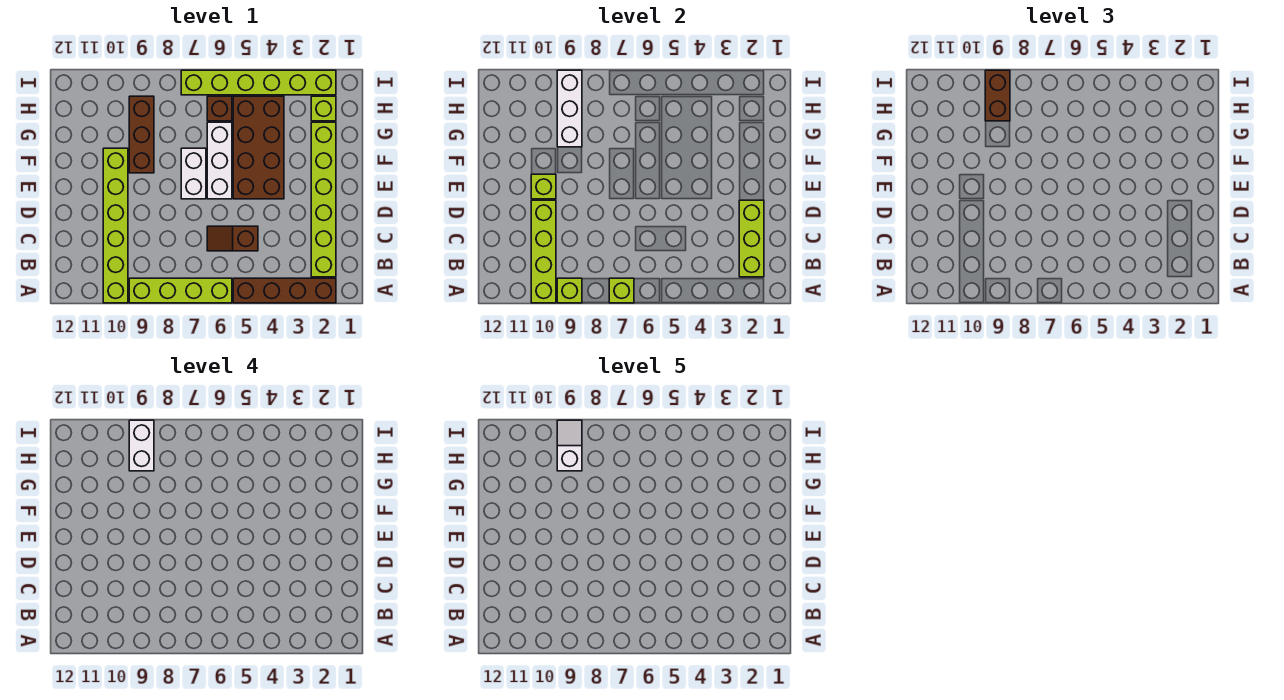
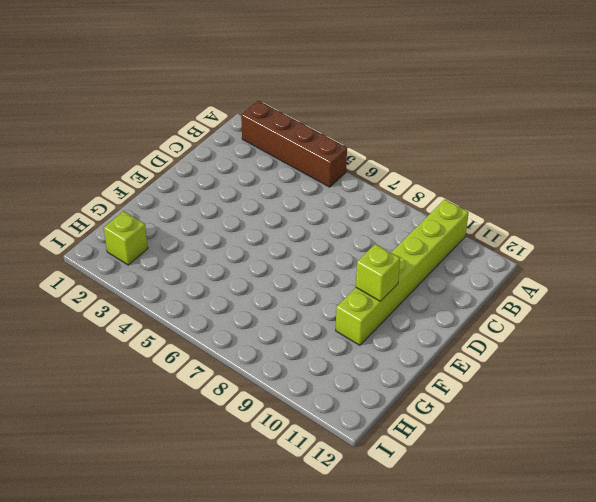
none -> lime brick A6:A9 level 1
none -> lime brick B2:G2 level 1
none -> brown slope C5:C6 level 1 top 5

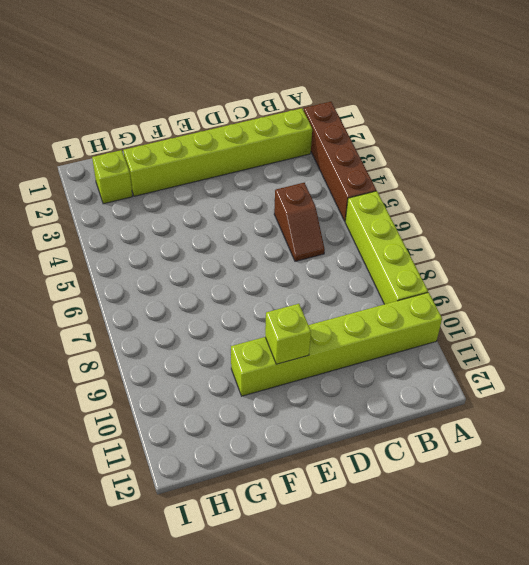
none -> brown brick E4:H5 level 1
none -> white brick E6:G6 level 1
none -> white brick E7:F7 level 1

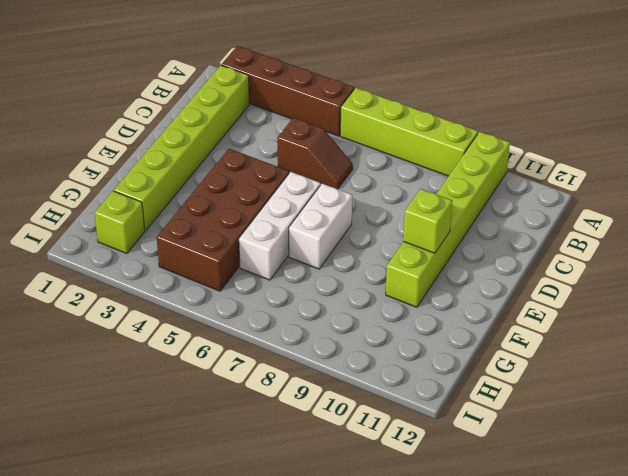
none -> brown brick F9:H9 level 1
none -> brown brick H6 level 1
none -> lime brick I2:I7 level 1

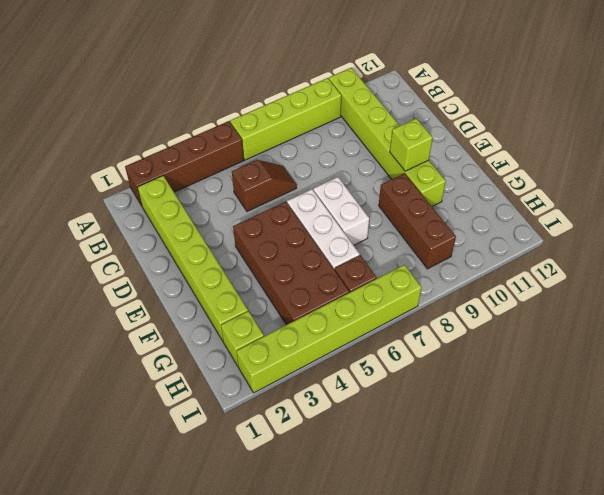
none -> lime brick A7 level 2
none -> lime brick A9 level 2
none -> lime brick A10:D10 level 2

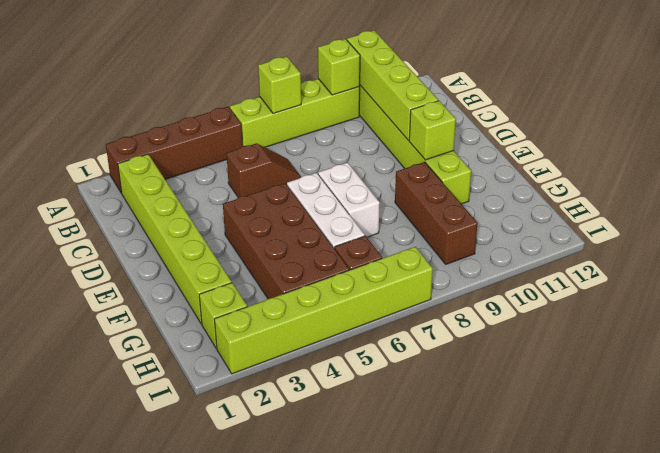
none -> lime brick B2:D2 level 2
none -> white brick G9:I9 level 2
none -> brown brick H9:I9 level 3

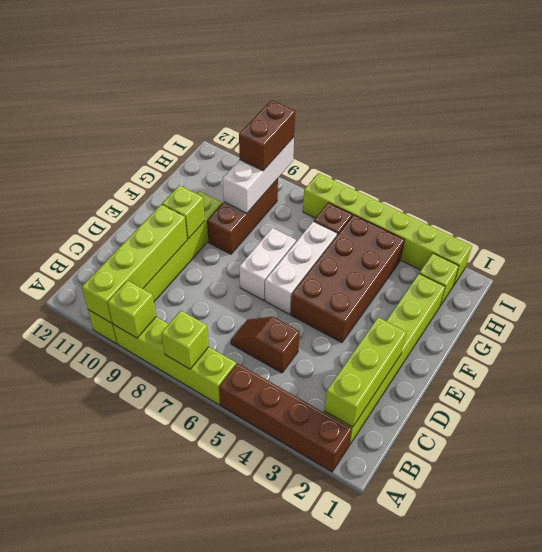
none -> white brick H9:I9 level 4
none -> white slope H9:I9 level 5 top H

